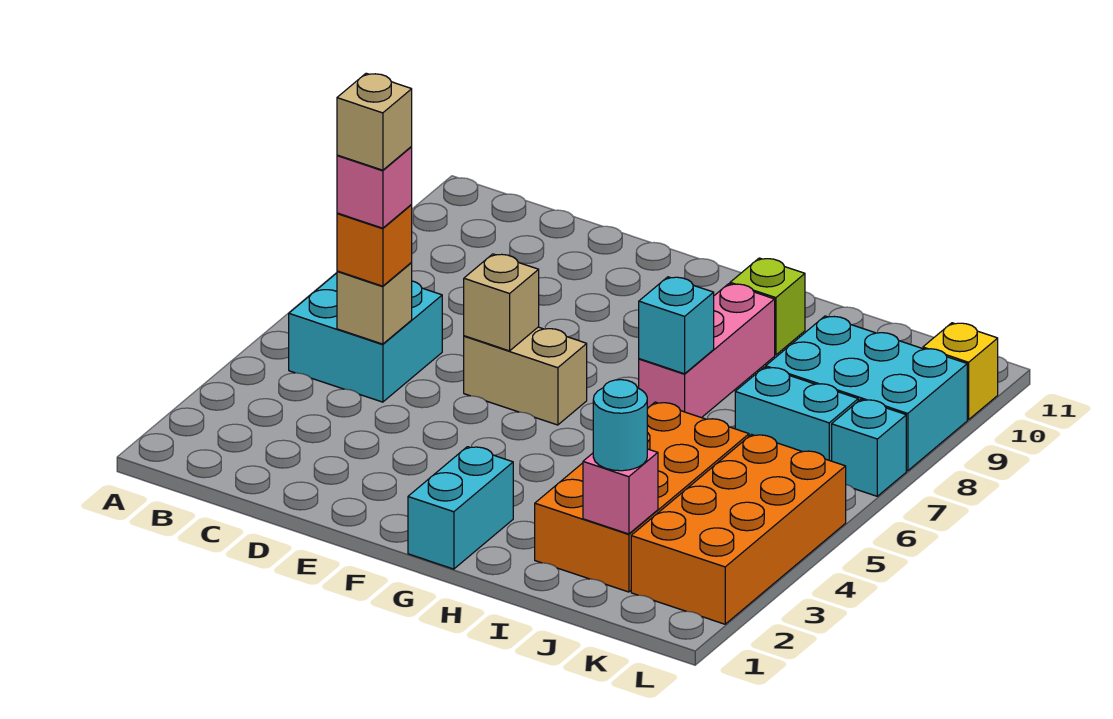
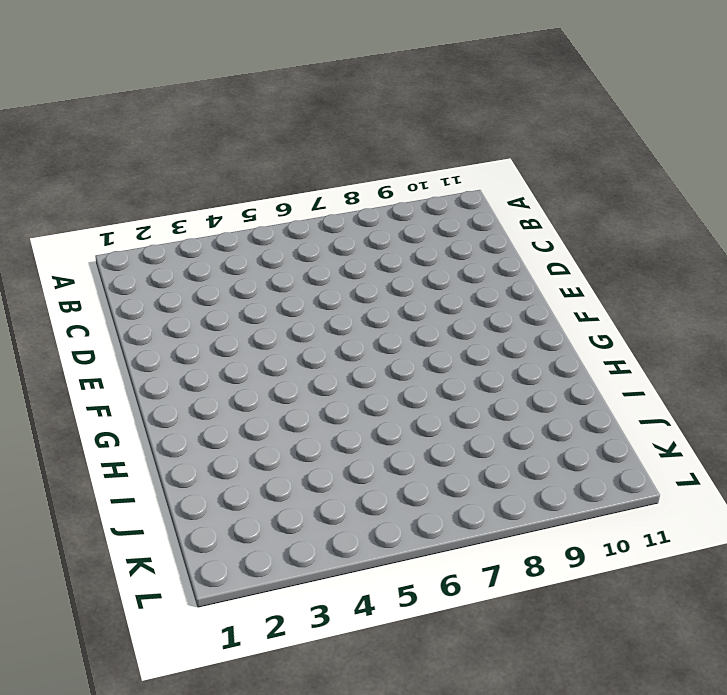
none -> cyan brick B5:C6 level 1
none -> tan brick E6:F6 level 1
none -> cyan brick G1:G2 level 1

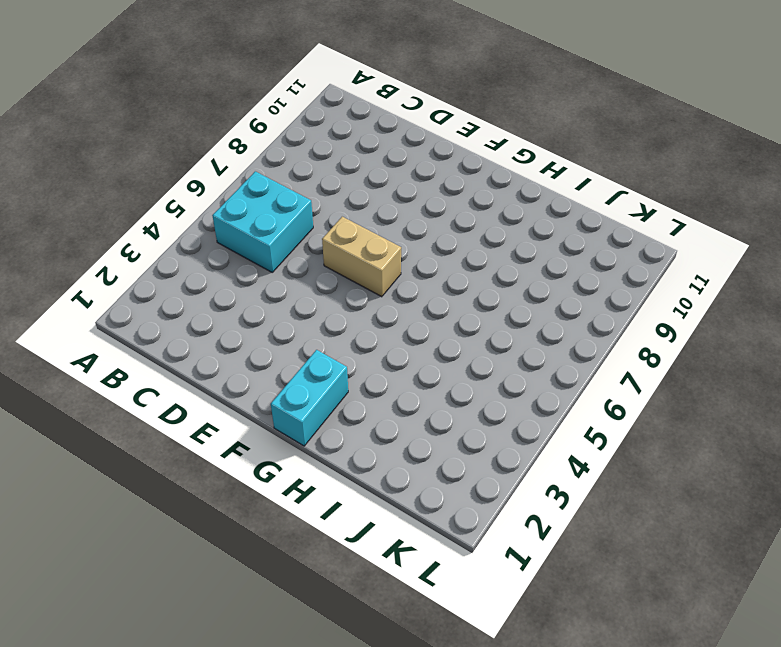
none -> pink brick H7:H9 level 1
none -> lime brick H10 level 1
none -> orange brick I2:J5 level 1

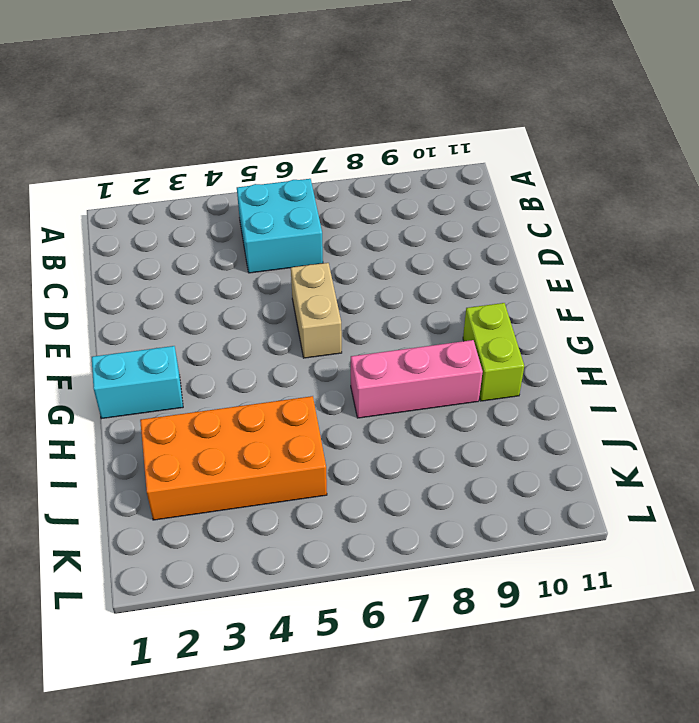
lime brick G10:H10 level 1 -> lime brick H10 level 1
none -> cyan brick J7:K7 level 1
none -> cyan brick J8:L9 level 1
none -> orange brick K2:L5 level 1

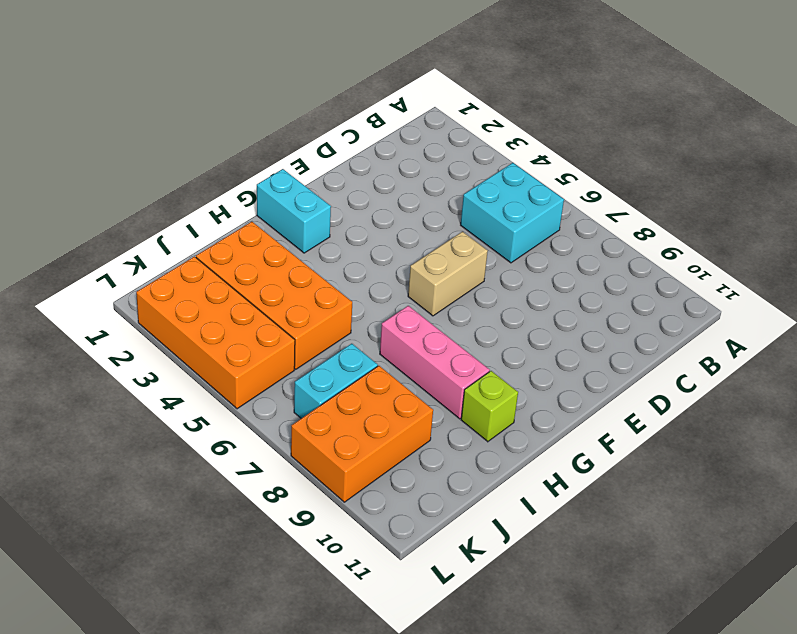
orange brick J8:L9 level 1 -> cyan brick J8:L9 level 1
none -> cyan brick L7 level 1
none -> yellow brick L10 level 1
none -> tan brick C5 level 2

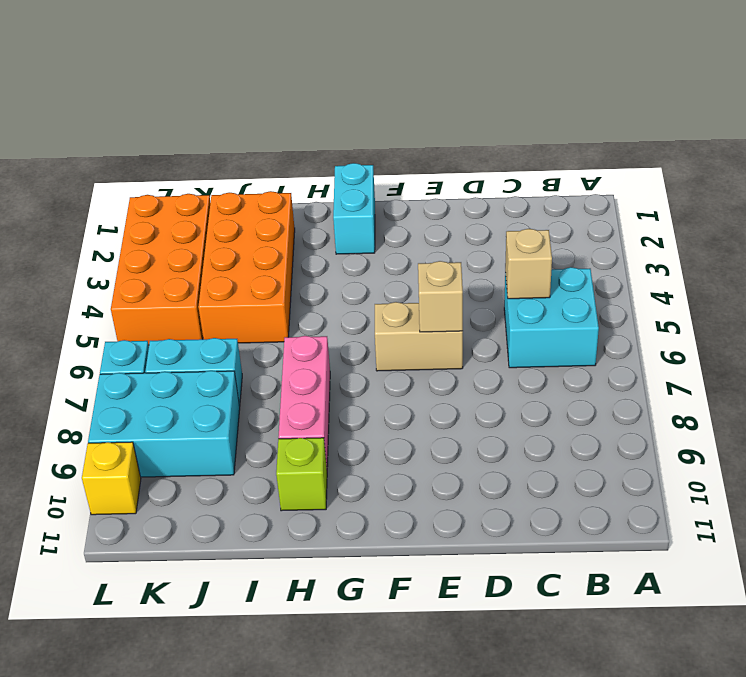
none -> cyan brick H7 level 2
none -> pink brick J2 level 2
none -> orange brick C5 level 3

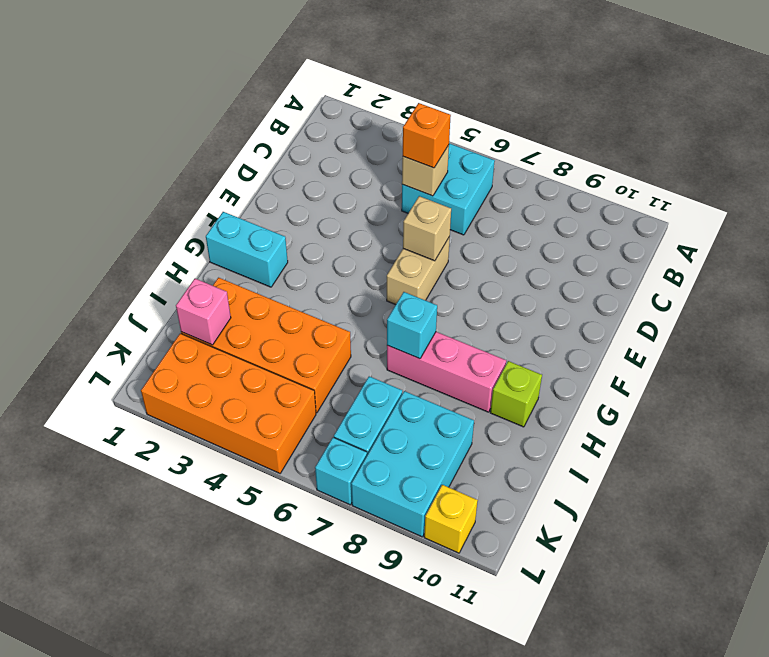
none -> cyan round brick J2 level 3
none -> pink brick C5 level 4
none -> tan brick C5 level 5

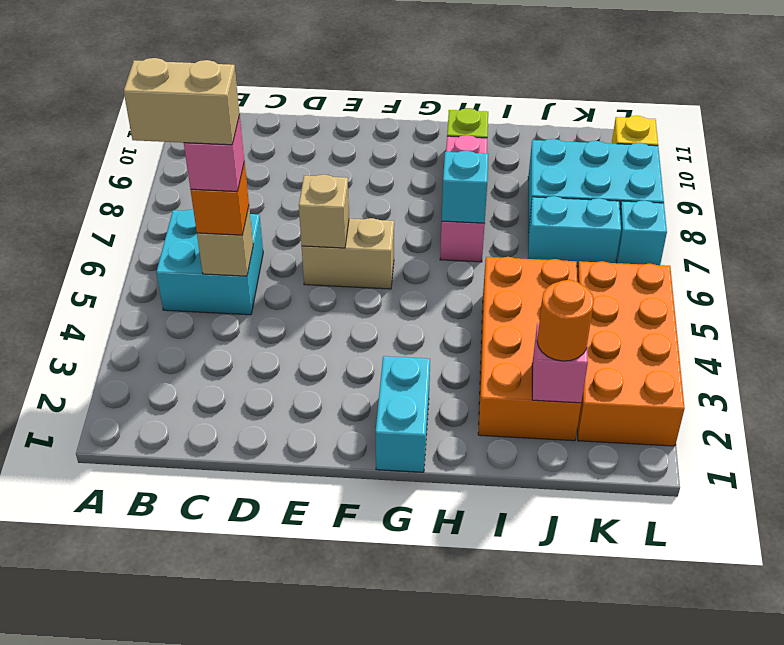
tan brick B5:C5 level 5 -> tan brick C5 level 5
orange round brick J2 level 3 -> cyan round brick J2 level 3

